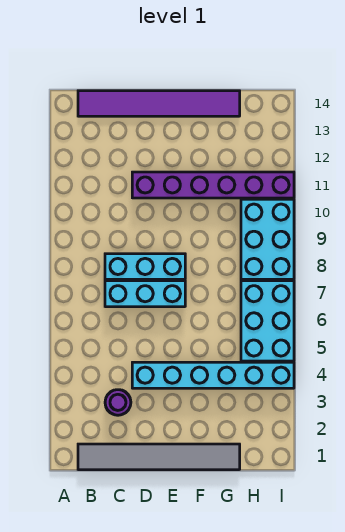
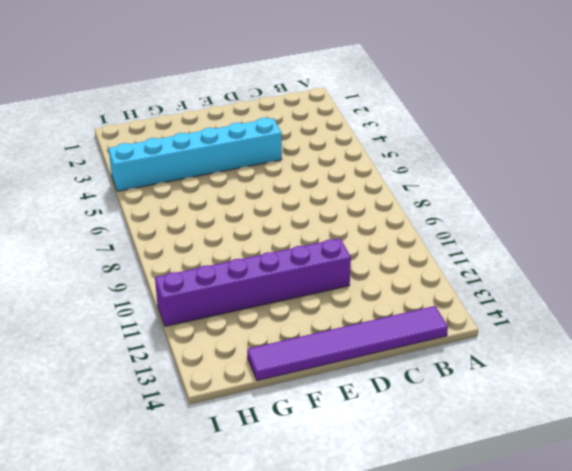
none -> grey tile B1:G1 level 1
none -> purple round brick C3 level 1

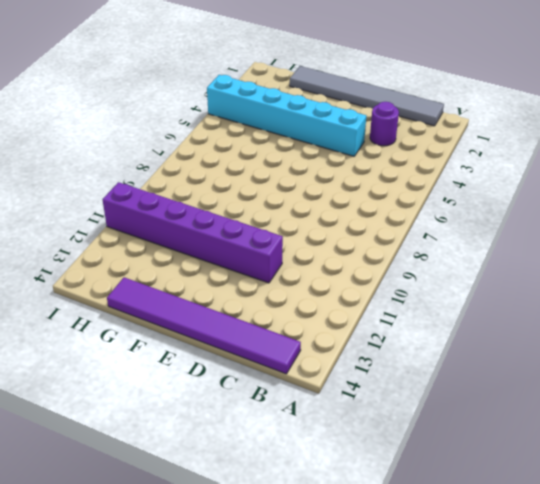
none -> cyan brick C7:E7 level 1
none -> cyan brick C8:E8 level 1

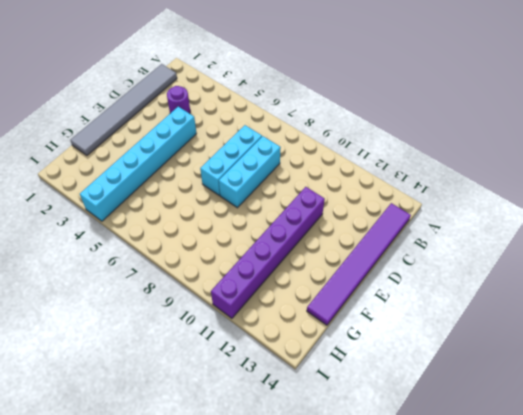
none -> cyan brick H5:I7 level 1
none -> cyan brick H8:I10 level 1

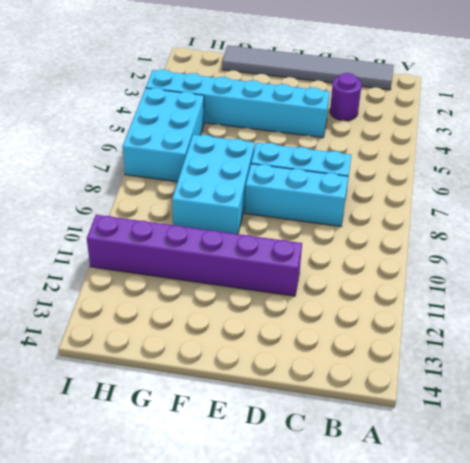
cyan brick F7:G9 level 1 -> cyan brick H8:I10 level 1
none -> purple tile B14:G14 level 1

